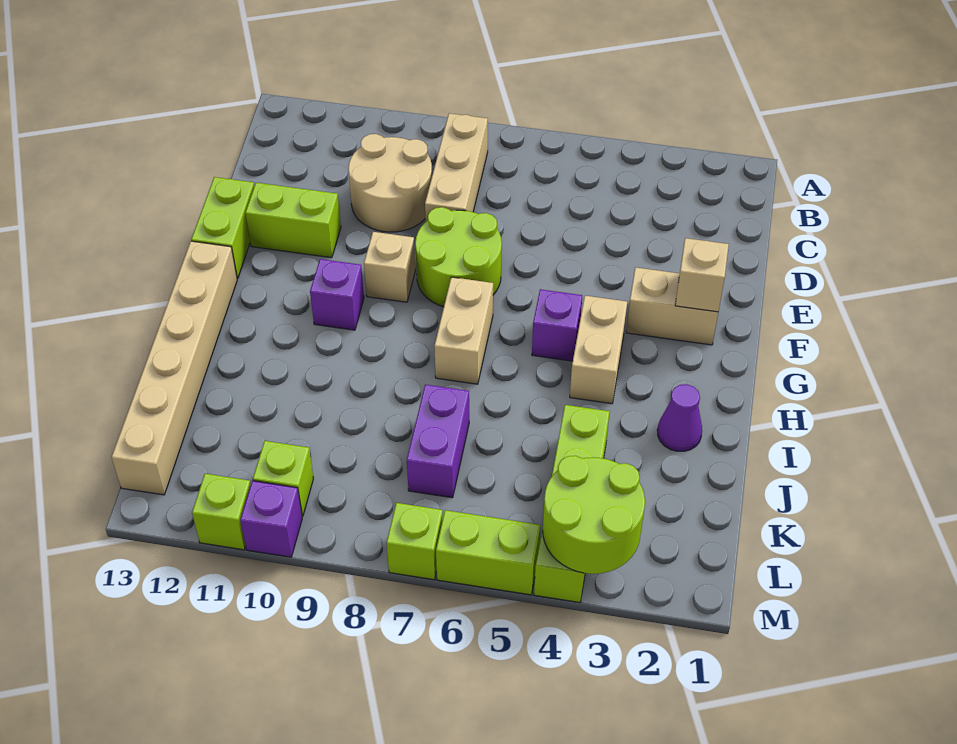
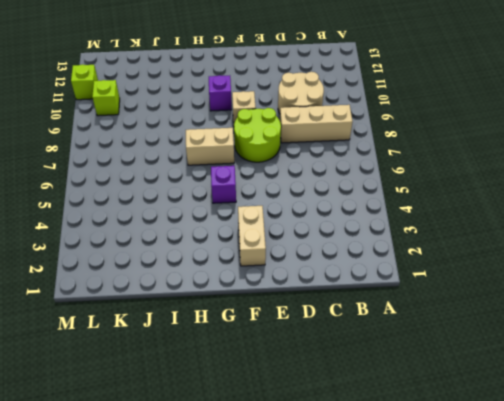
none -> lime brick E11:E12 level 1
none -> lime brick E13:F13 level 1
none -> tan brick G4:H4 level 1

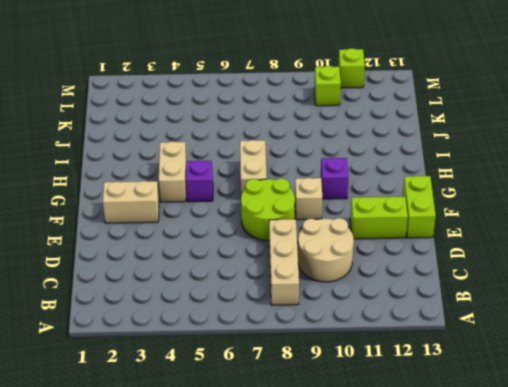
none -> tan brick G13:L13 level 1
none -> purple cone I2 level 1
none -> lime brick J4:M4 level 1

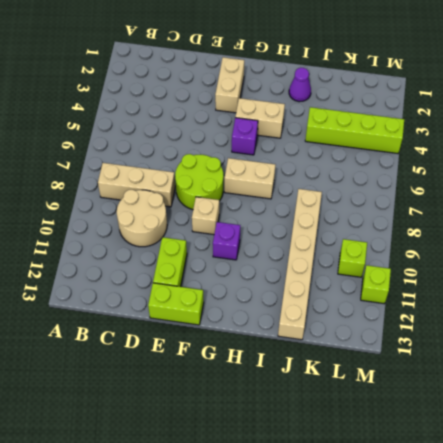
tan brick J8:J13 level 1 -> tan brick G13:L13 level 1
none -> purple brick J7:K7 level 1
none -> lime brick M5:M6 level 1
none -> lime brick M7 level 1

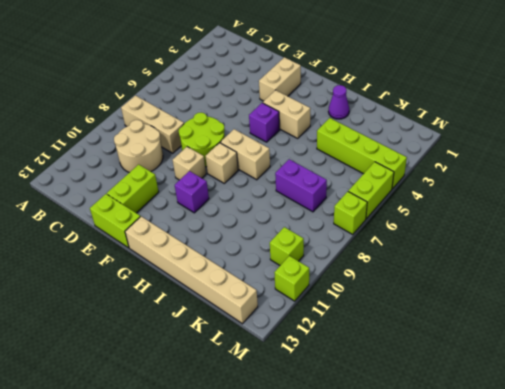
tan brick G8 level 1 -> tan brick F2 level 2
none -> purple brick M10 level 1
none -> lime round brick L3:M4 level 2

